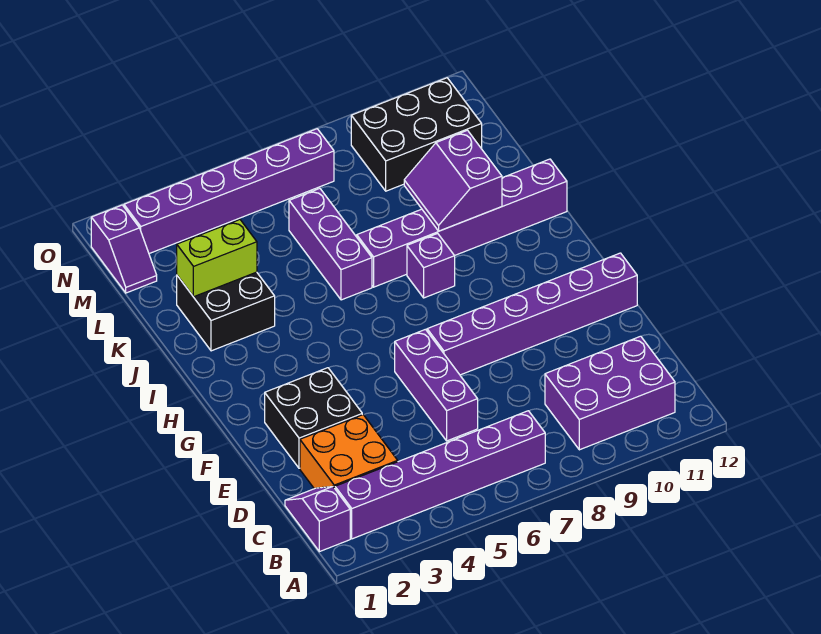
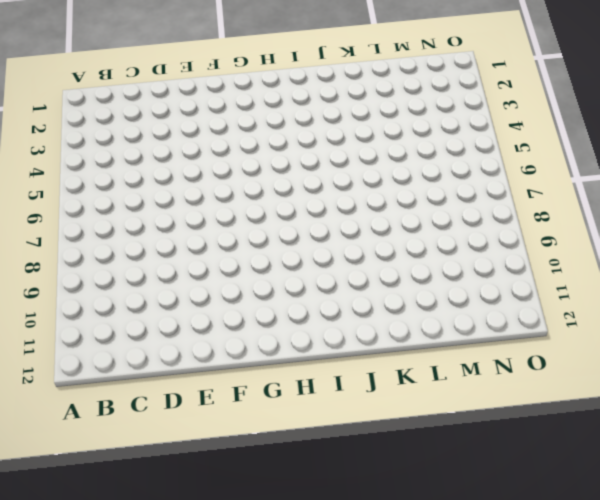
none -> purple slope B1:C1 level 1 top B
none -> purple brick B2:B7 level 1
none -> purple brick B9:C11 level 1

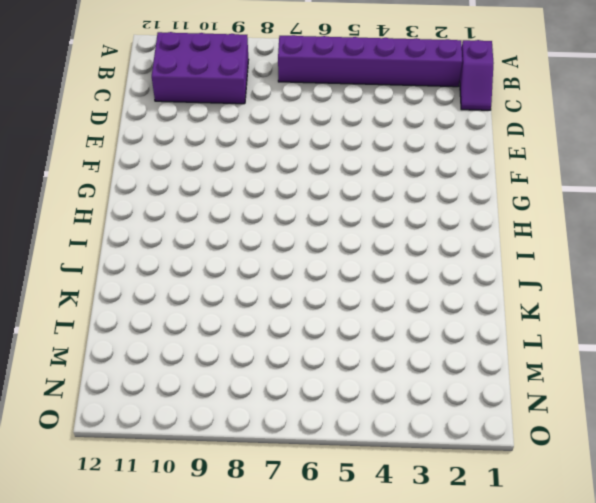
none -> orange brick C2:D3 level 1
none -> purple brick D6:F6 level 1
none -> black brick E2:F3 level 1

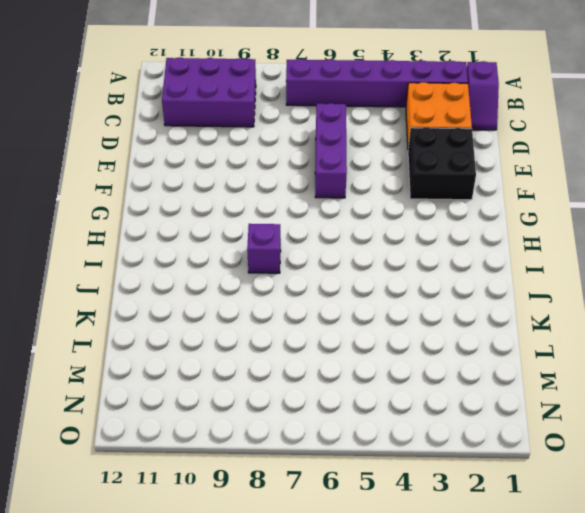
none -> purple brick F7:F12 level 1
none -> black brick J2:K3 level 1
none -> purple brick J6:L6 level 1

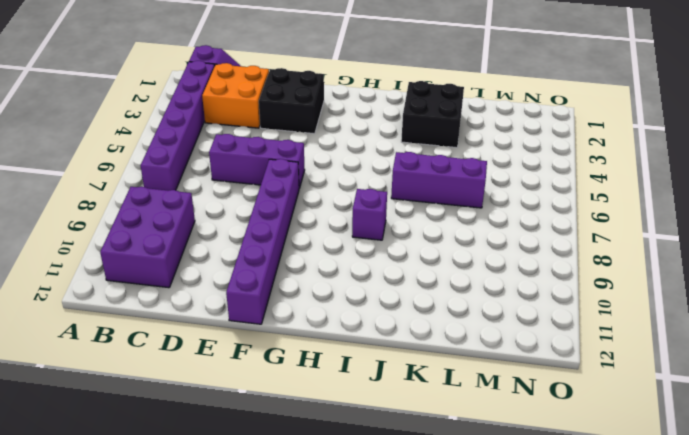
none -> purple brick J7:J12 level 1
none -> purple slope M1:N1 level 1 top N
none -> black brick M9:N11 level 1

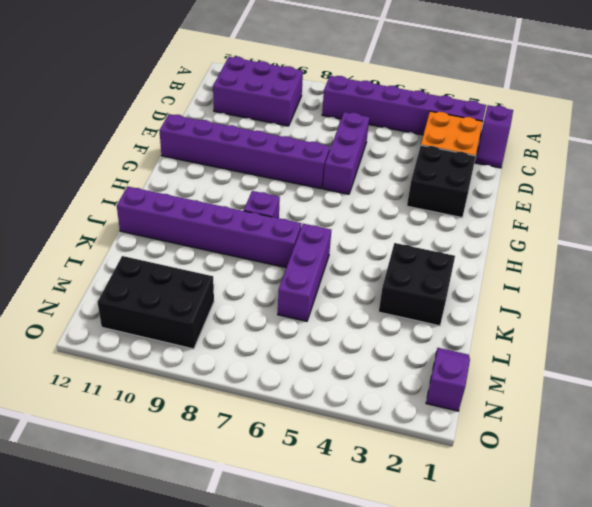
none -> purple brick N2:N7 level 1
none -> purple slope J9:K10 level 2 top 10
none -> lime brick K2:K3 level 2

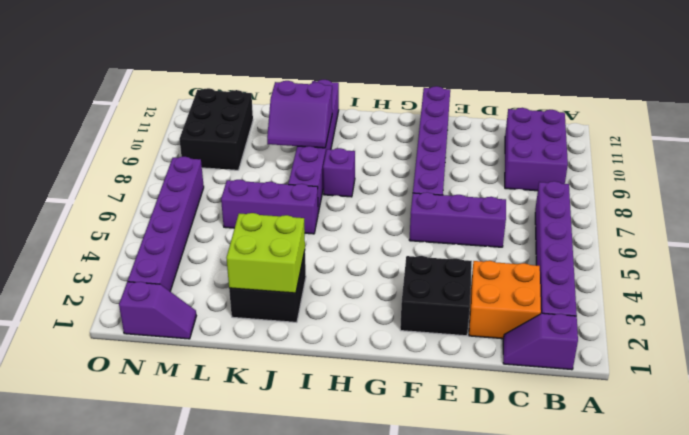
lime brick J2:K3 level 2 -> lime brick K2:K3 level 2

